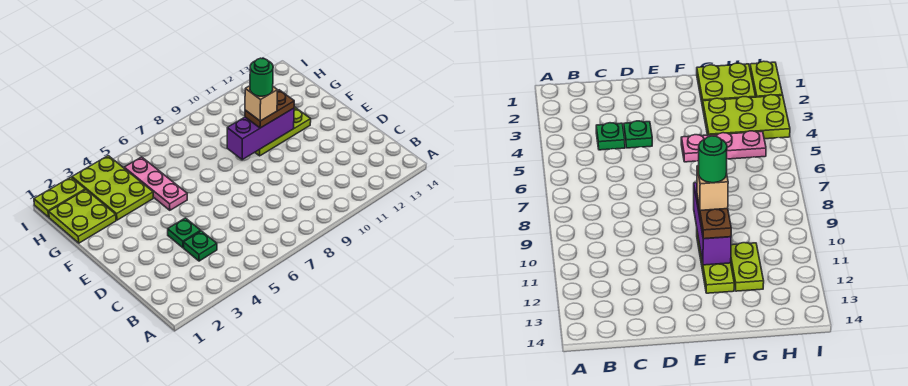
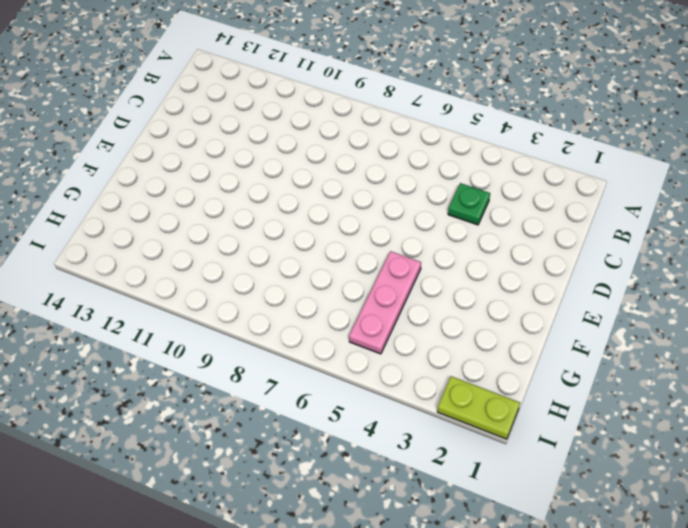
none -> green plate D4 level 1
none -> lime plate F10:F12 level 1
none -> lime plate G1:H2 level 1

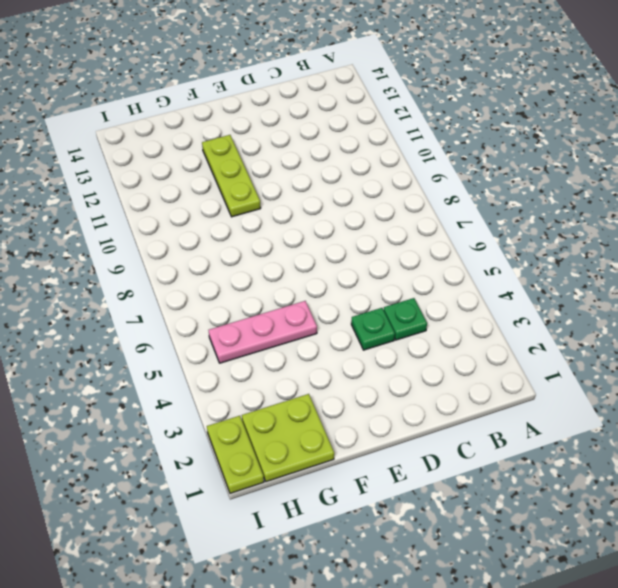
none -> lime plate G3:I4 level 1
none -> lime plate G11:G12 level 1
none -> purple brick F9:F11 level 2

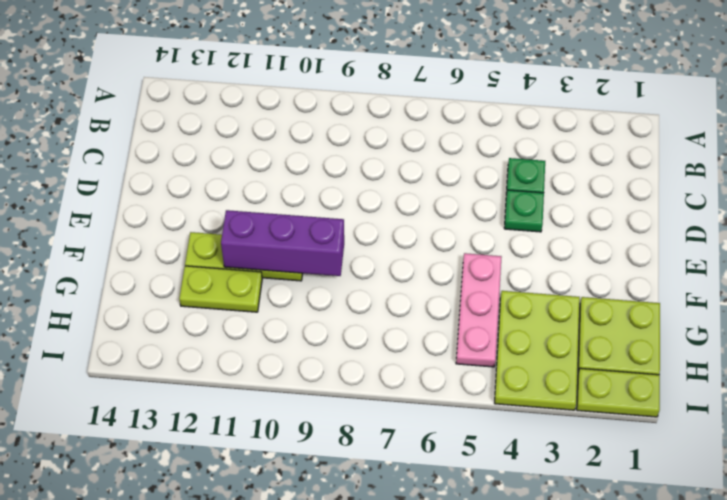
none -> brown plate F10:F11 level 3
none -> tan brick F10 level 4
none -> green round brick F10 level 5

